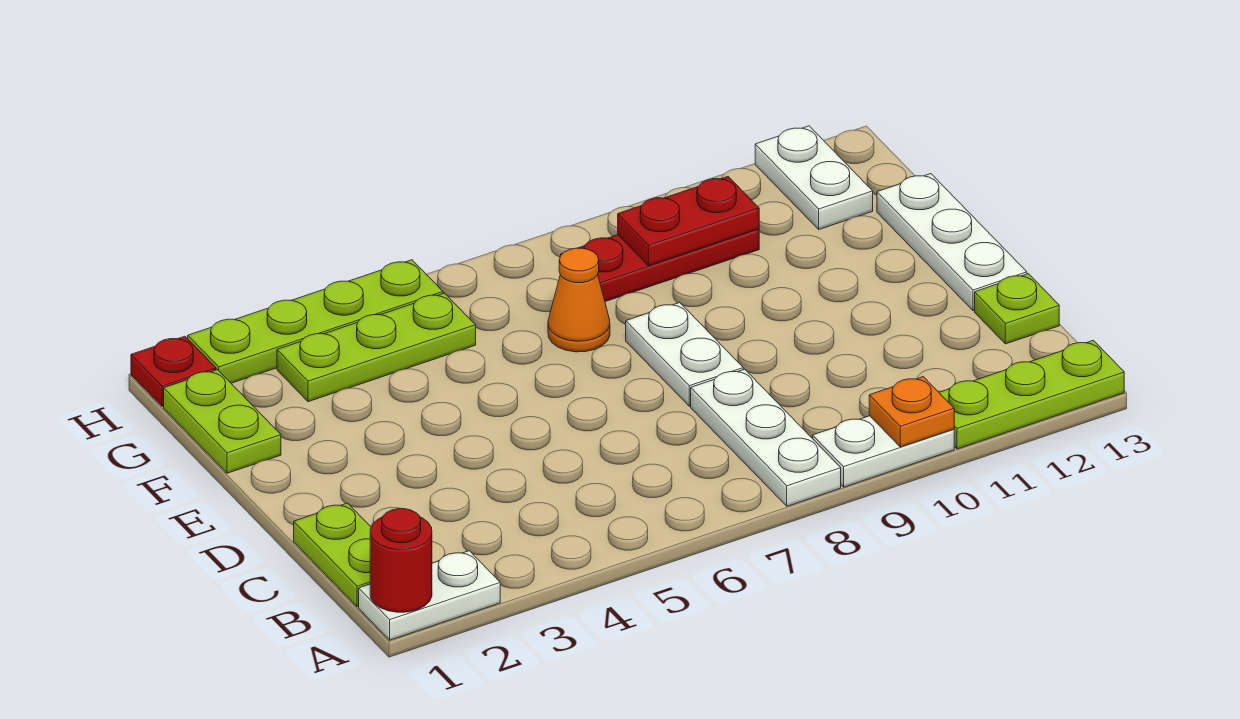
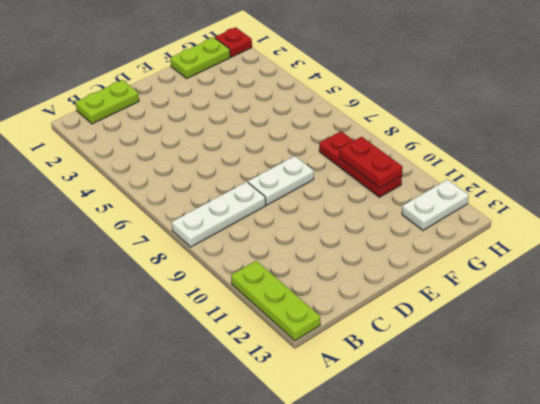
none -> white plate A1:A2 level 1
none -> white plate A9:A10 level 1
none -> lime plate C13 level 1

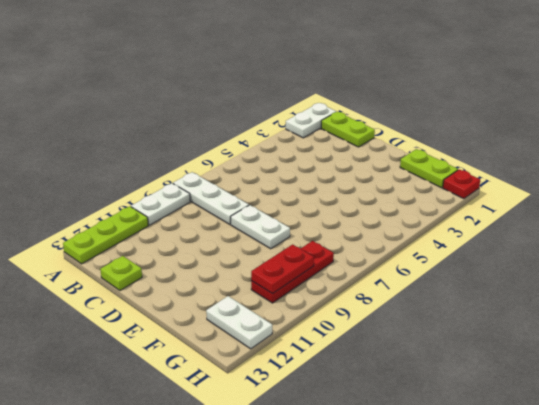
none -> white plate D13:F13 level 1
none -> orange cone F7 level 1
none -> lime plate G3:G5 level 1

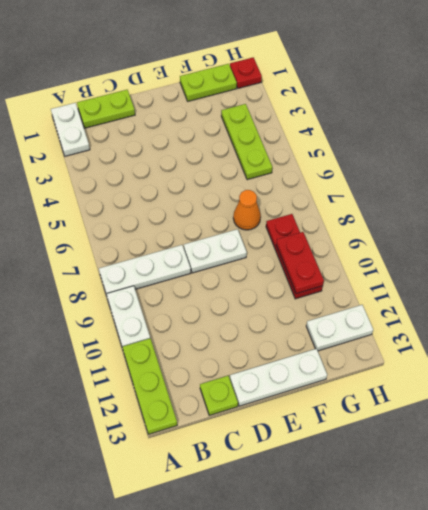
none -> lime plate H2:H5 level 1
none -> red round brick A1 level 2
none -> orange plate A10 level 2

